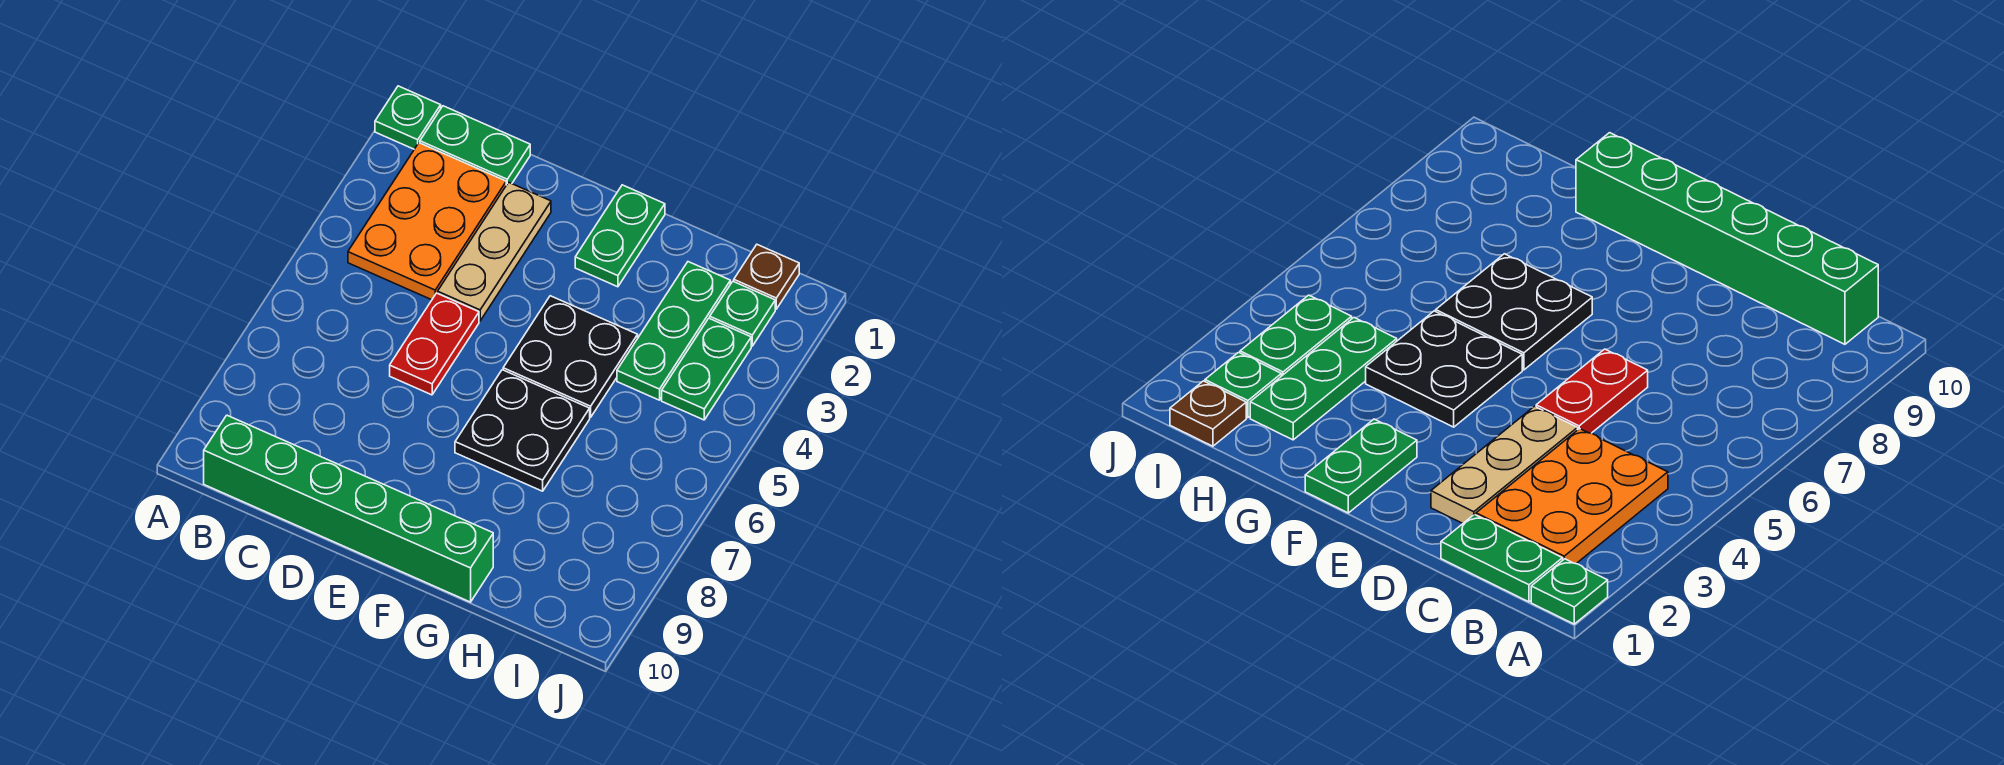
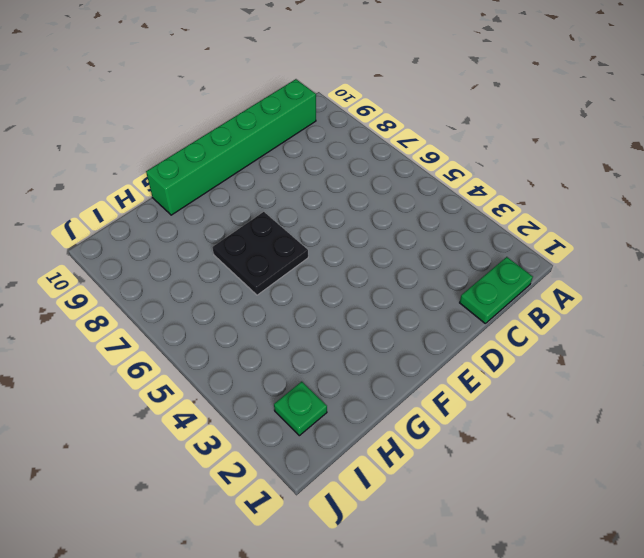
none -> green plate A1 level 1
none -> orange plate B2:C4 level 1
none -> tan plate D2:D4 level 1

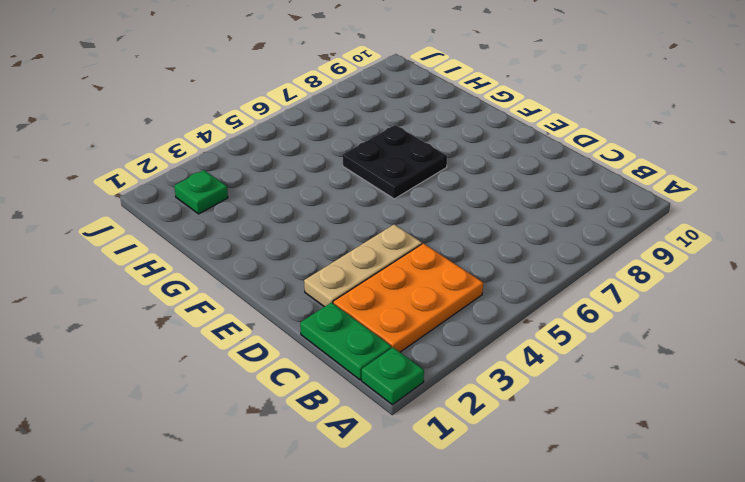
none -> green brick B10:G10 level 1
none -> red plate D5:D6 level 1
none -> green plate F1:F2 level 1

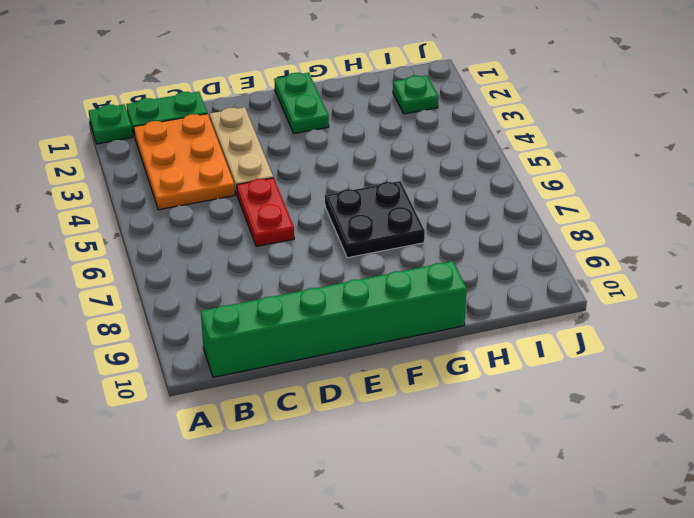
none -> black plate F4:G5 level 1
none -> green plate H2:H4 level 1
none -> brown plate I1 level 1

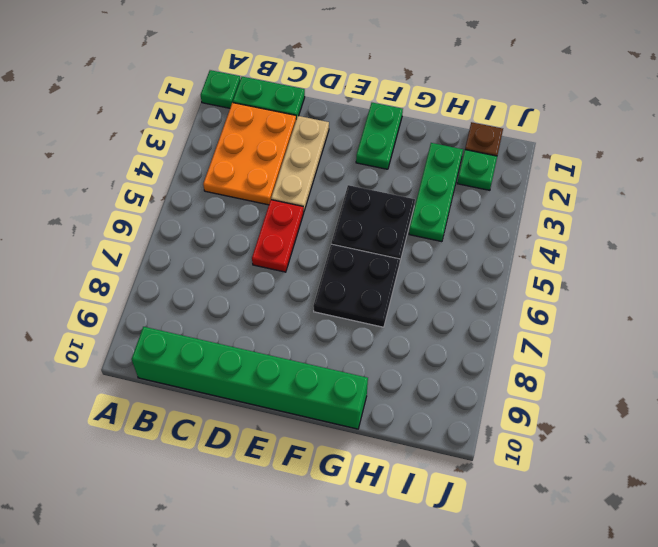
none -> green plate I3:I4 level 1

